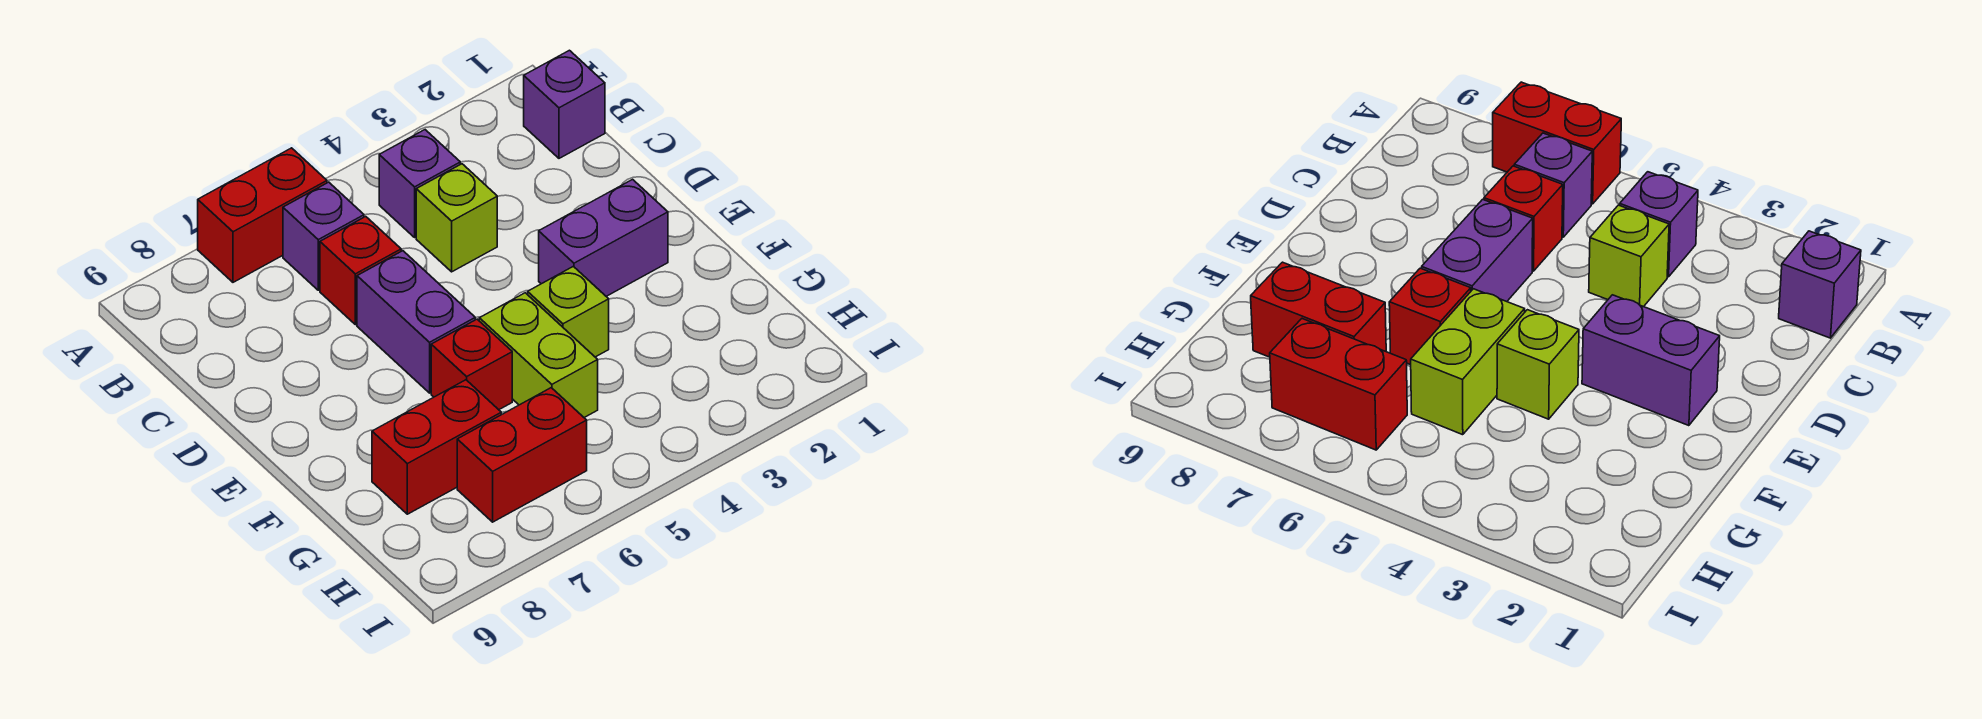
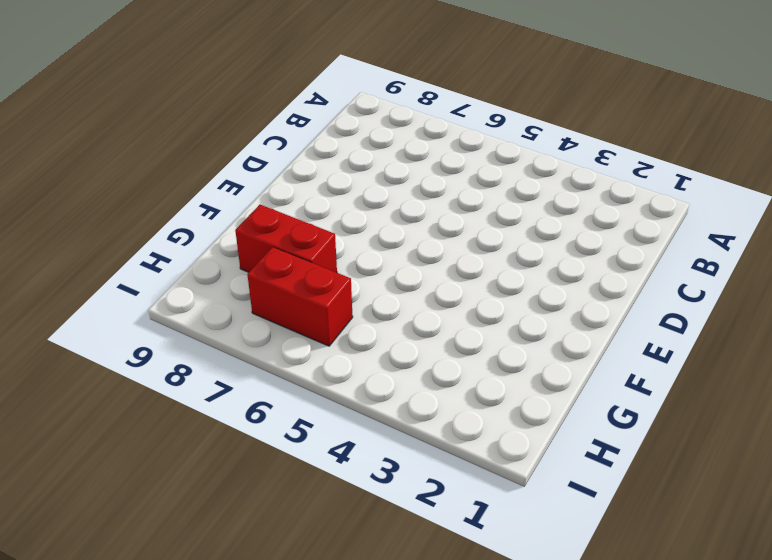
none -> red brick A6:A7 level 1
none -> purple brick B1 level 1
none -> purple brick B4 level 1

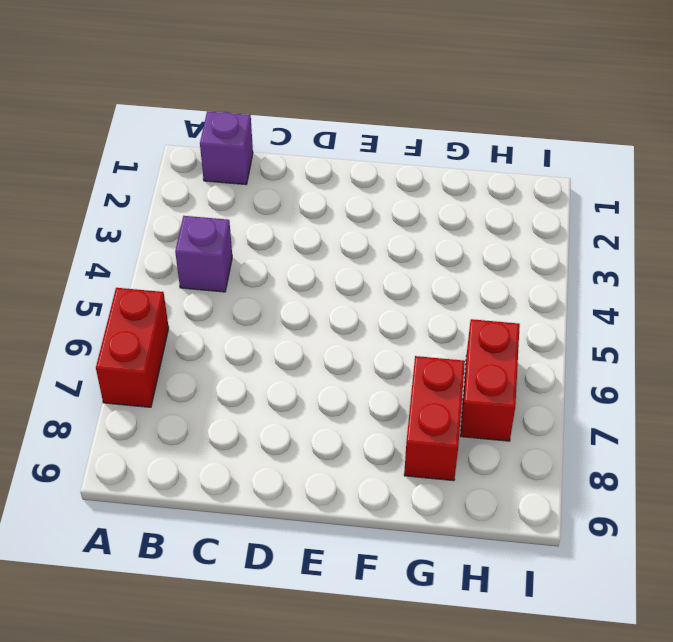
none -> purple brick B6 level 1
none -> lime brick C4 level 1
none -> red brick C6 level 1

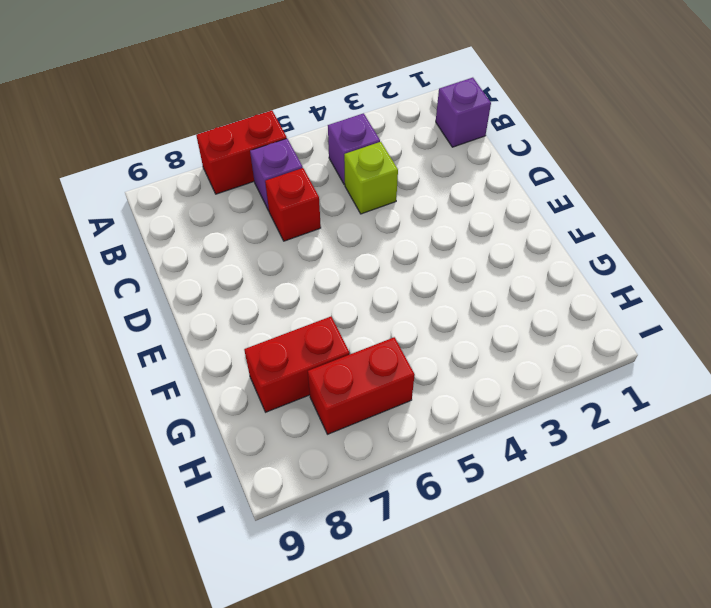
none -> purple brick D6:E6 level 1
none -> purple brick E2:E3 level 1
none -> lime brick F4 level 1

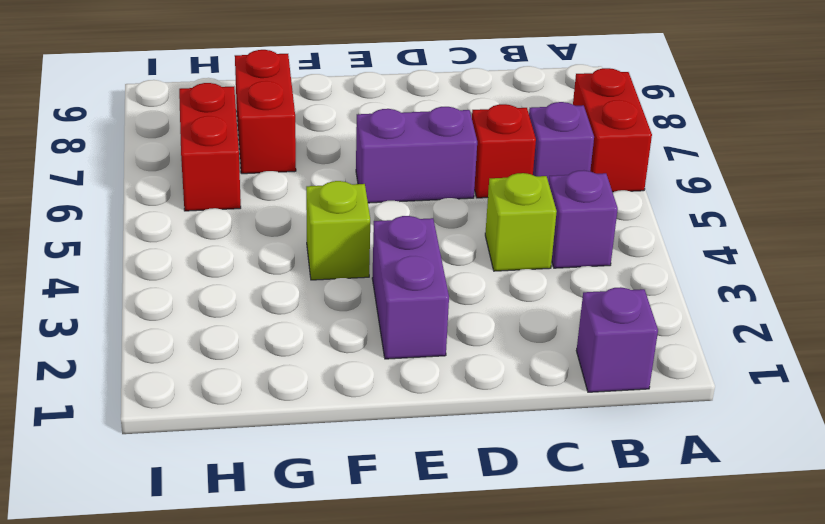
none -> lime brick F5:G5 level 1
none -> red brick F6 level 1

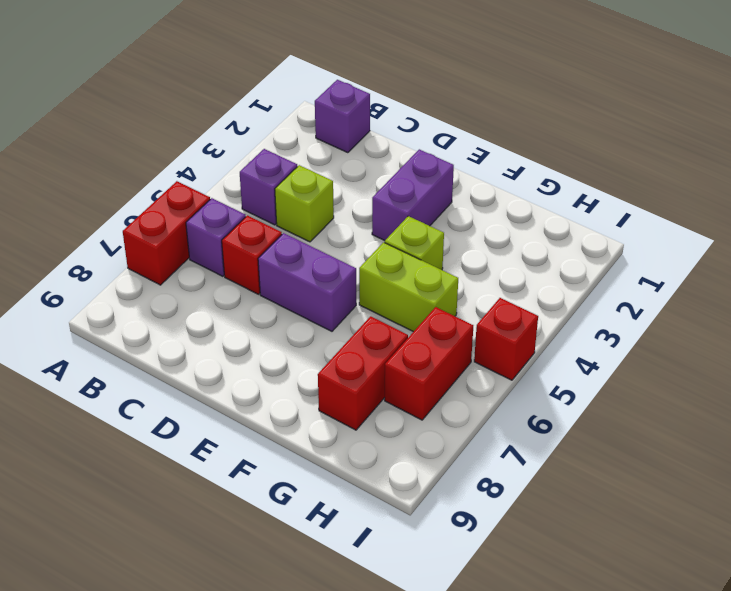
red brick I5 level 1 -> red brick F6 level 1

